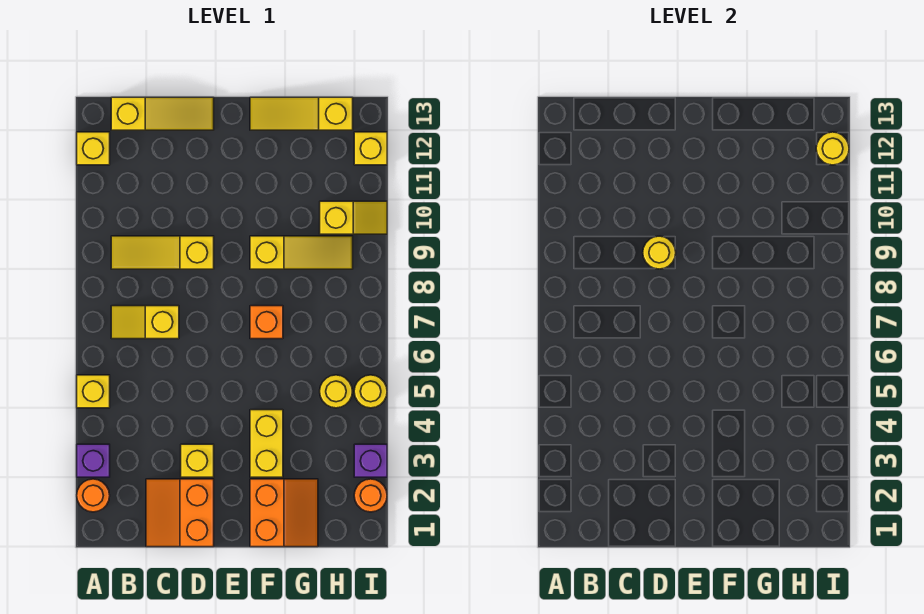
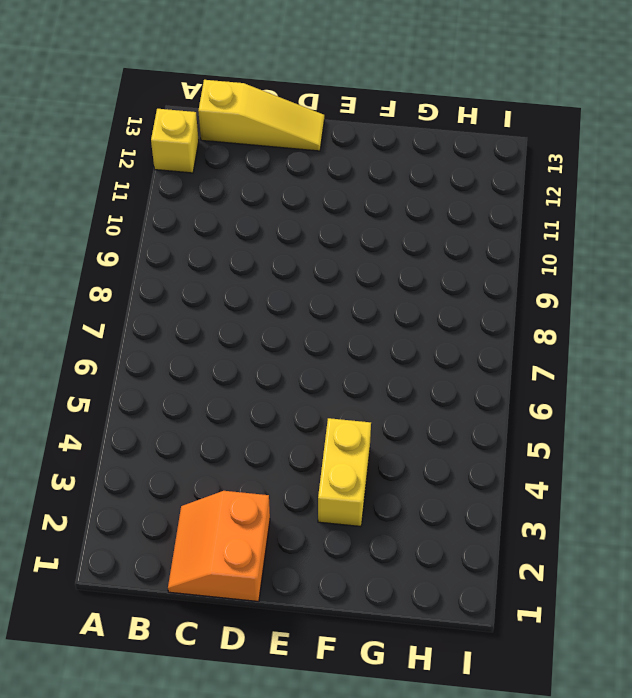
none -> orange round brick A2 level 1
none -> purple brick A3 level 1
none -> yellow brick A5 level 1

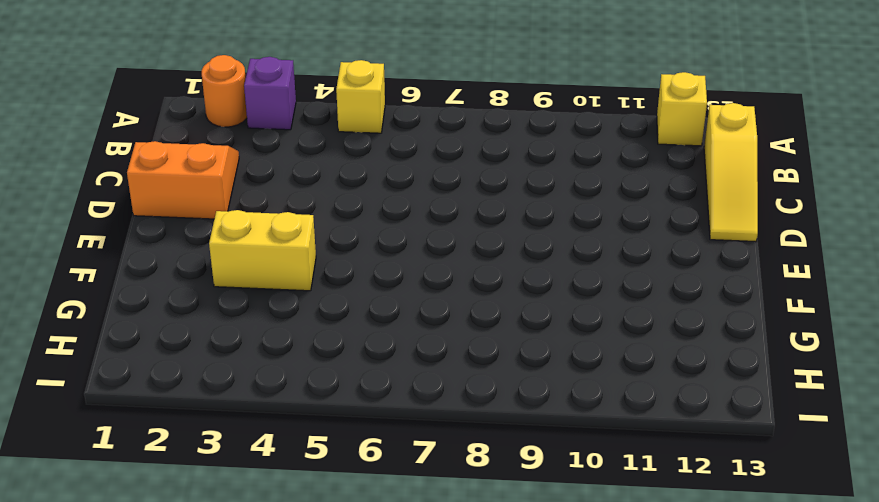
none -> yellow slope B7:C7 level 1 top C
none -> yellow slope B9:D9 level 1 top D
none -> yellow brick D3 level 1

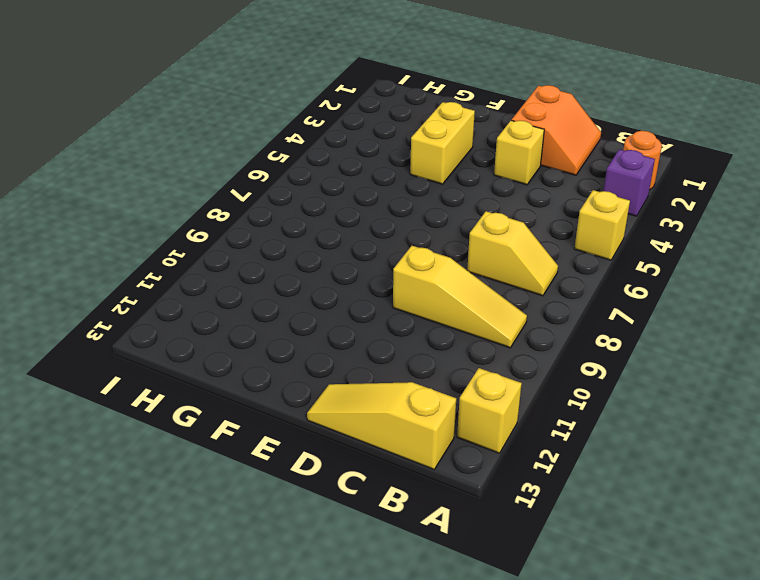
none -> orange slope F1:G2 level 1 top F
none -> orange brick F7 level 1
none -> yellow slope F9:H9 level 1 top F

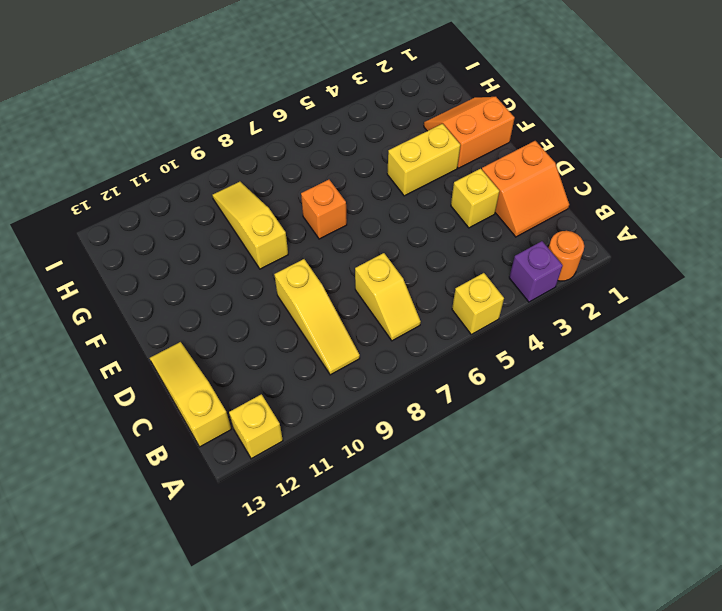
none -> yellow slope F13:H13 level 1 top H
none -> yellow round brick H5 level 1
none -> yellow slope H10:I10 level 1 top H

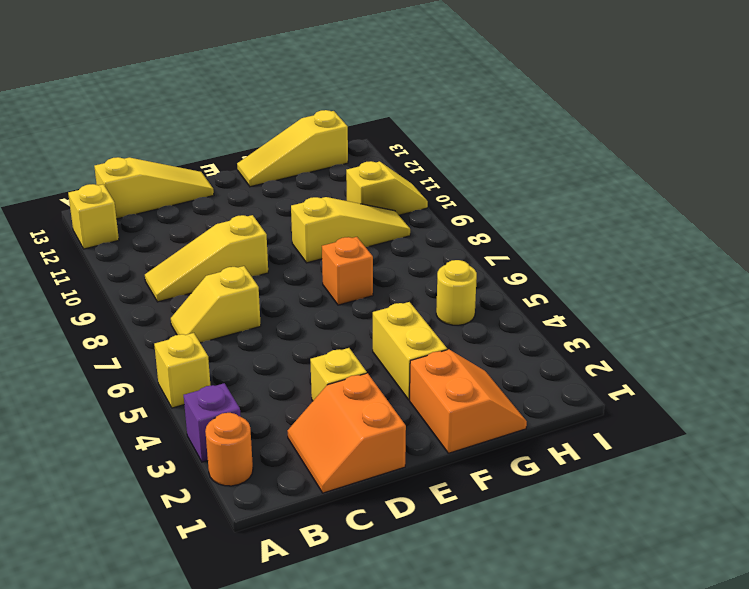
none -> orange round brick I2 level 1
none -> purple brick I3 level 1
none -> yellow round brick I5 level 1

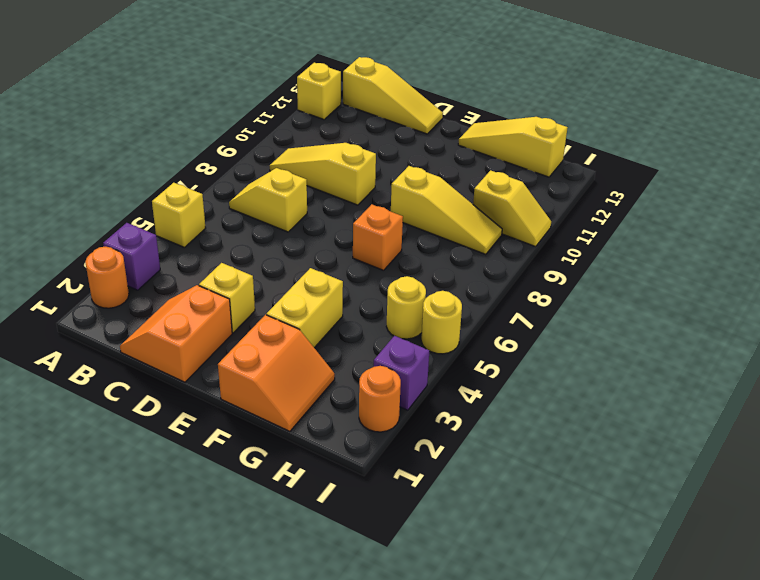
none -> yellow brick I12 level 1
none -> yellow round brick D9 level 2
none -> yellow round brick I12 level 2

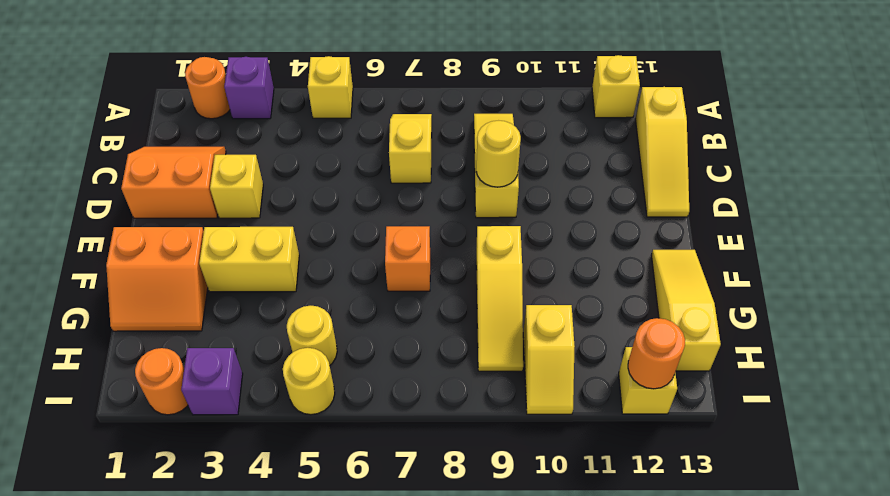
orange round brick I12 level 2 -> yellow round brick I12 level 2

